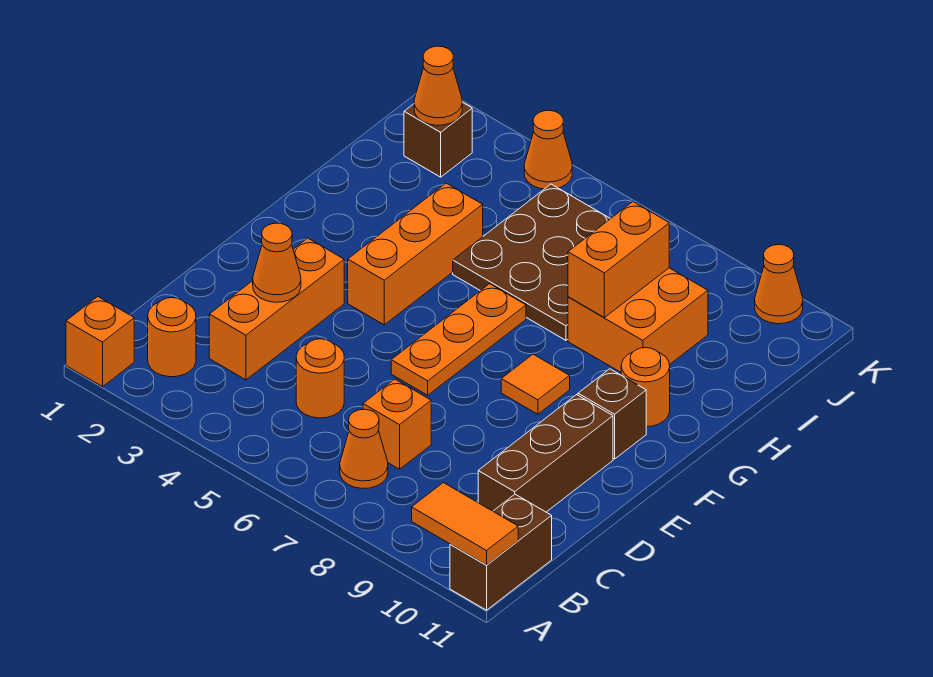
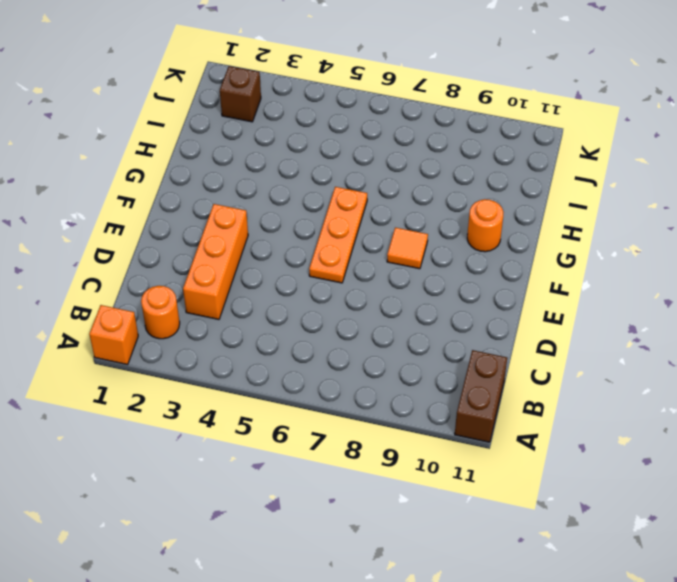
none -> orange cone B7 level 1
none -> orange round brick C5 level 1
none -> orange brick C7 level 1

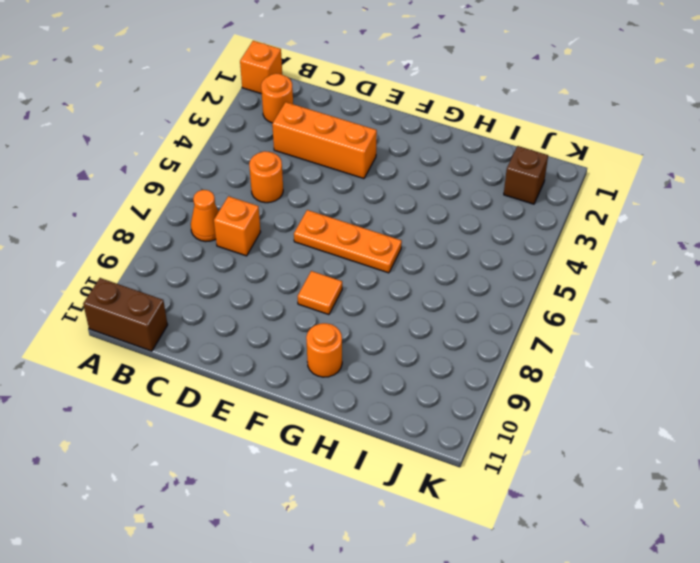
none -> brown brick C10:E10 level 1
none -> orange brick F4:H4 level 1
none -> brown brick F10 level 1

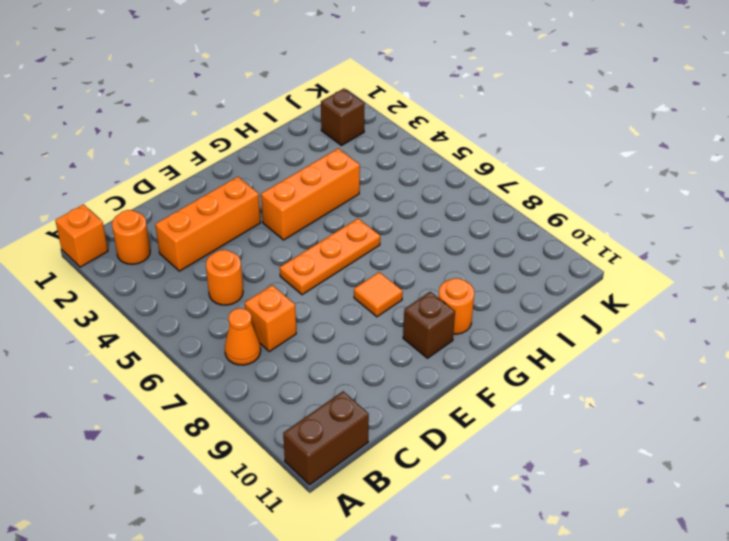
none -> brown brick C10:E10 level 1
none -> brown plate H5:J7 level 1
none -> orange brick H8:I9 level 1

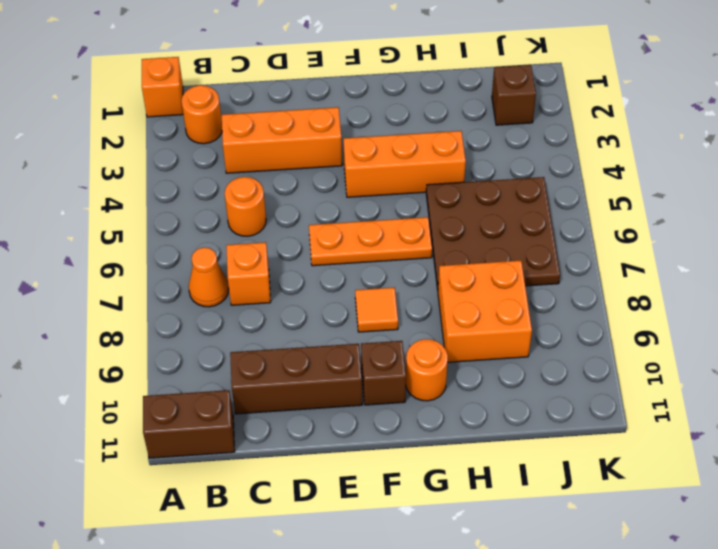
none -> orange cone K4 level 1
none -> orange cone K10 level 1
none -> orange tile A10:A11 level 2

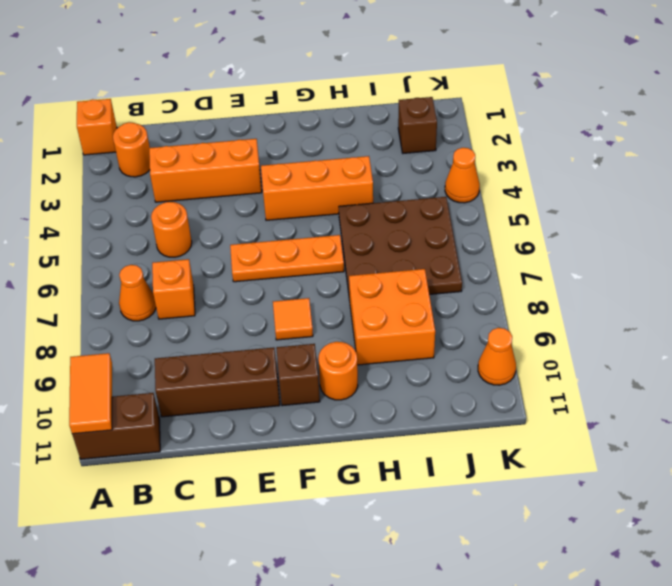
none -> orange cone D3 level 2
none -> orange brick H8:I8 level 2
none -> orange cone J2 level 2

